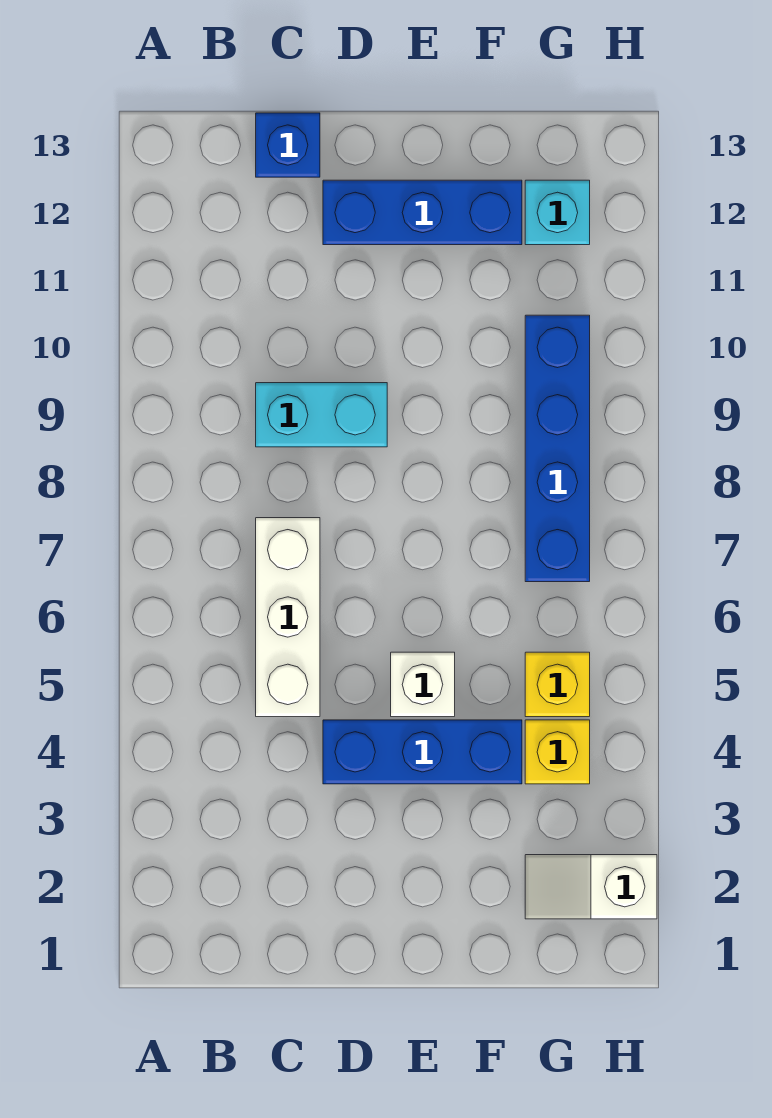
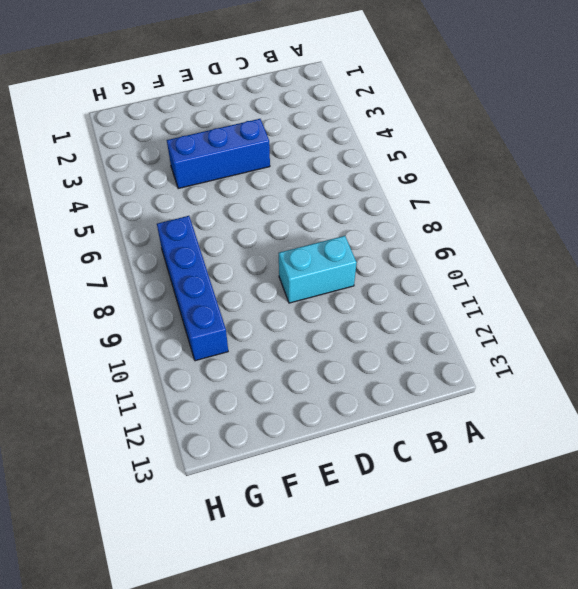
none -> white brick C5:C7 level 1
none -> blue brick C13 level 1

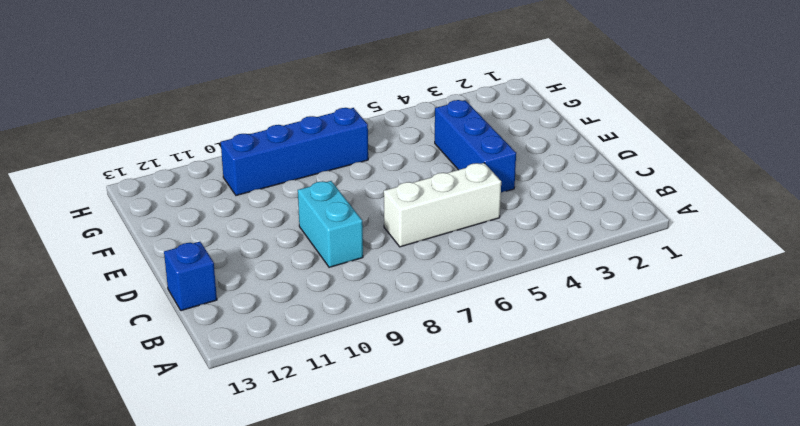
none -> blue brick D12:F12 level 1
none -> white brick E5 level 1

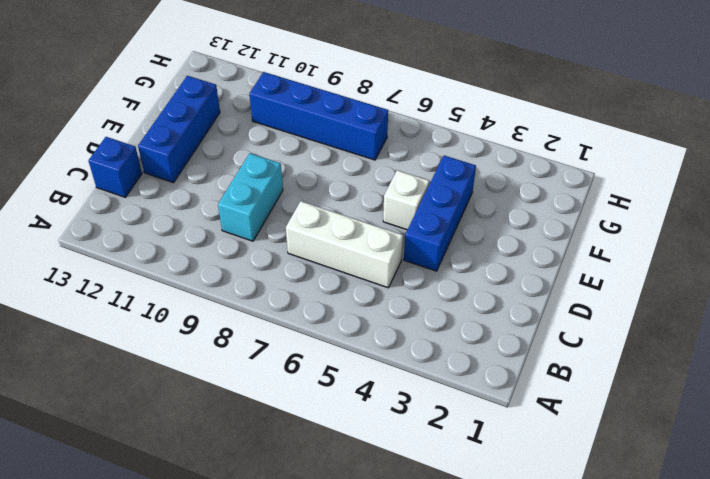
none -> white slope G2:H2 level 1 top H
none -> yellow brick G4 level 1

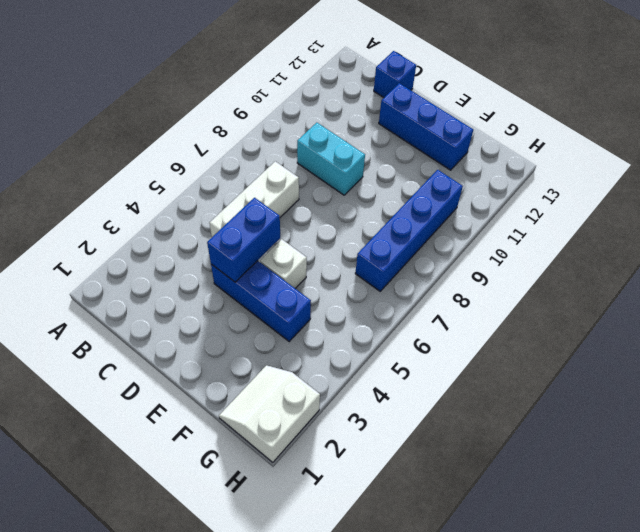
blue brick D4:D5 level 2 -> none
white slope G1:H2 level 1 top H -> white slope G2:H2 level 1 top H
none -> yellow brick G4 level 1
none -> yellow brick G5 level 1

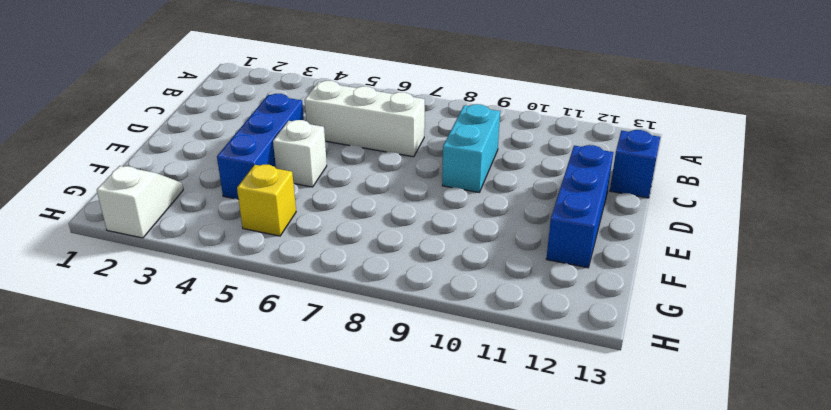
none -> yellow brick G4 level 1
none -> blue brick G7:G10 level 1

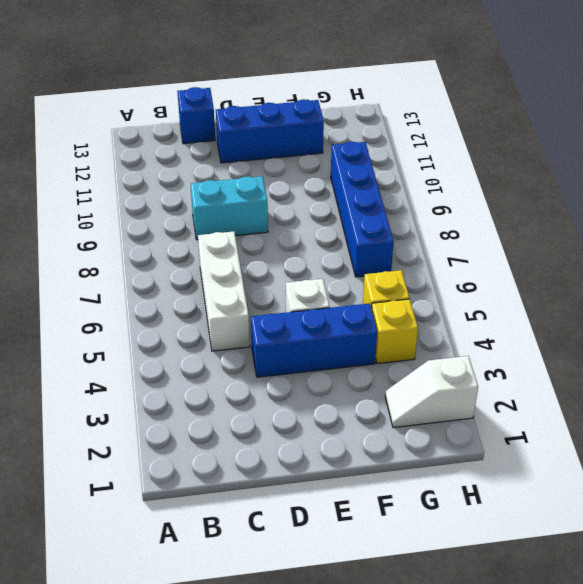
none -> cyan brick G12 level 1

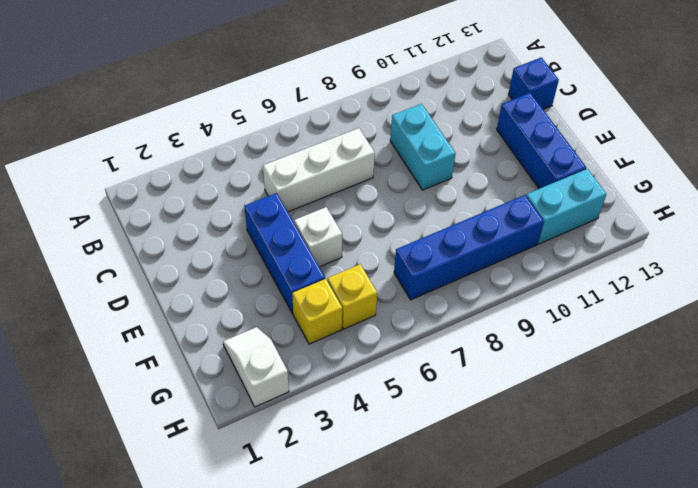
cyan brick G11:G12 level 1 -> cyan brick G12 level 1

